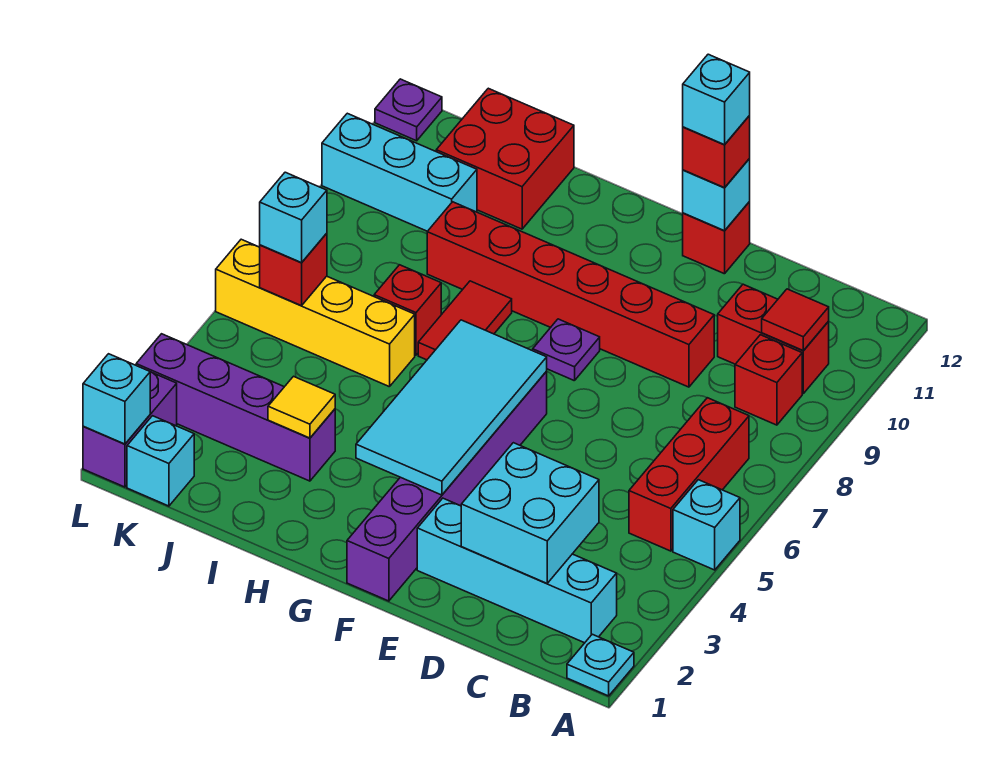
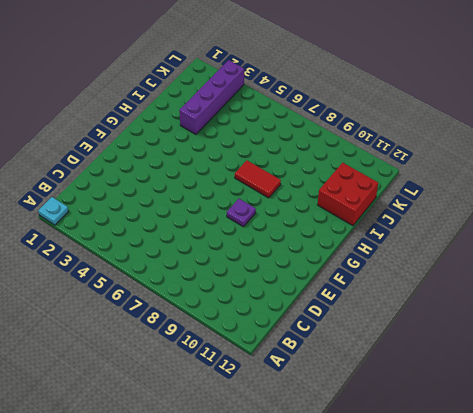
none -> cyan brick A5 level 1
none -> cyan brick B2:E2 level 1
none -> red brick B5:B7 level 1

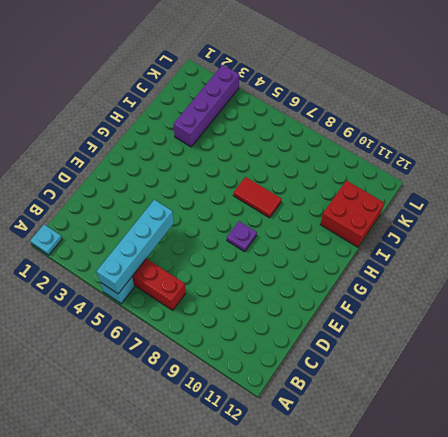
cyan brick A5:D5 level 2 -> cyan brick B2:E2 level 1
none -> red brick B9 level 1
none -> red brick B10:C10 level 1
none -> red brick D9:I9 level 1

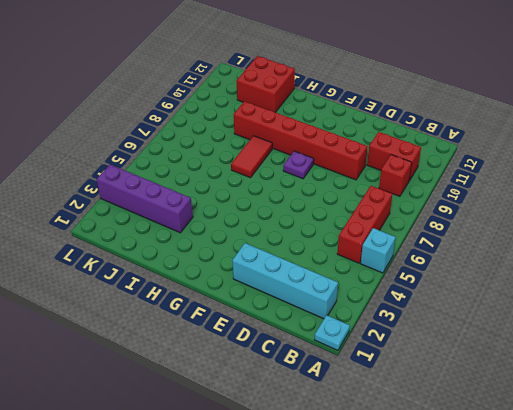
none -> red brick E12 level 1
none -> purple brick F1:F6 level 1
none -> yellow brick I6:L6 level 1

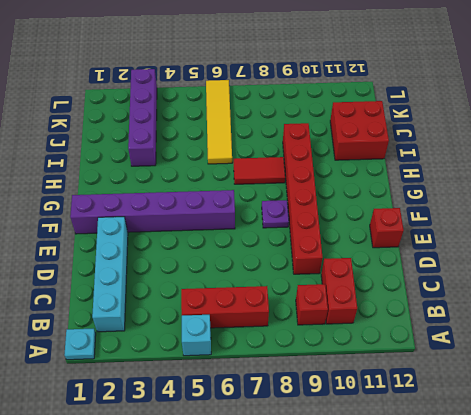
yellow tile I6:L6 level 1 -> yellow brick I6:L6 level 1
none -> red brick I7 level 1
none -> cyan brick J10:L10 level 1
none -> cyan brick K1 level 1

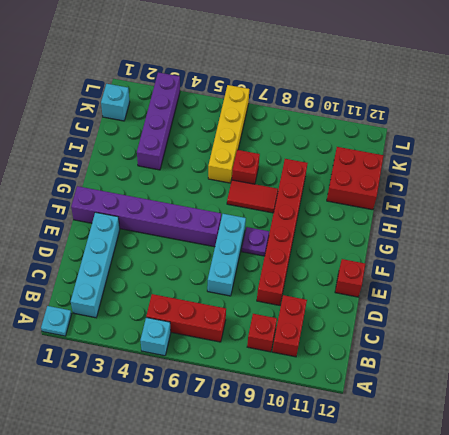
cyan brick D7:F7 level 1 -> cyan brick J10:L10 level 1
none -> purple brick L1:L2 level 1
none -> purple plate L12 level 1
none -> red tile B10 level 2

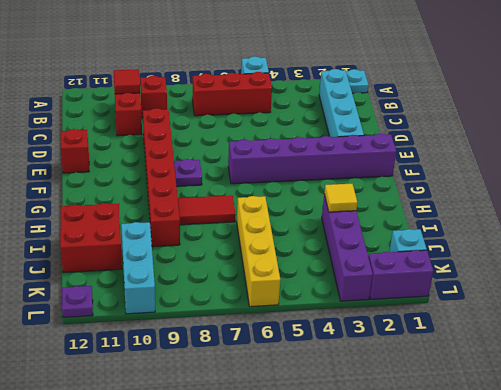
none -> red brick I7 level 1
none -> cyan brick C2:D3 level 2
none -> cyan brick E12 level 2

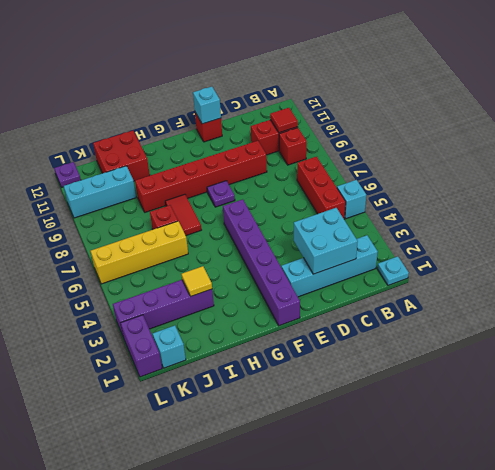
none -> cyan tile F3:G6 level 2
none -> red brick K6 level 2
none -> cyan brick L1 level 2

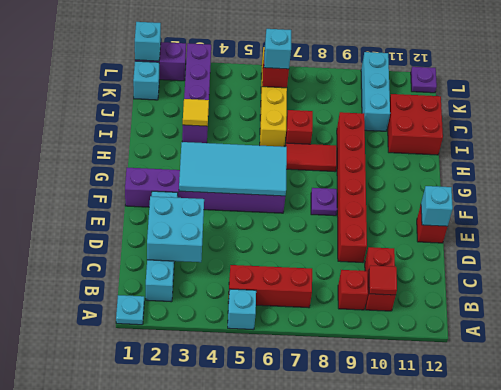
none -> red brick E12 level 3
none -> cyan brick E12 level 4

